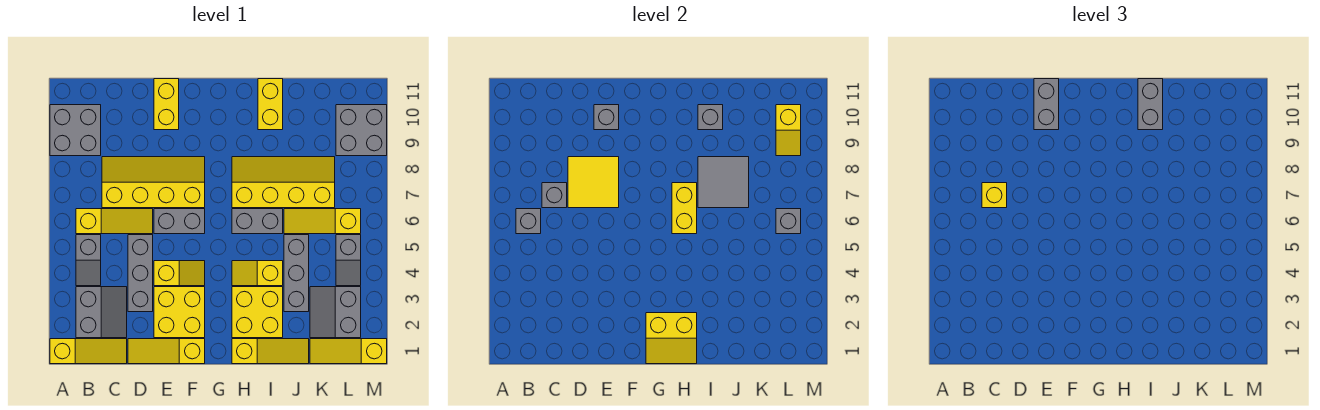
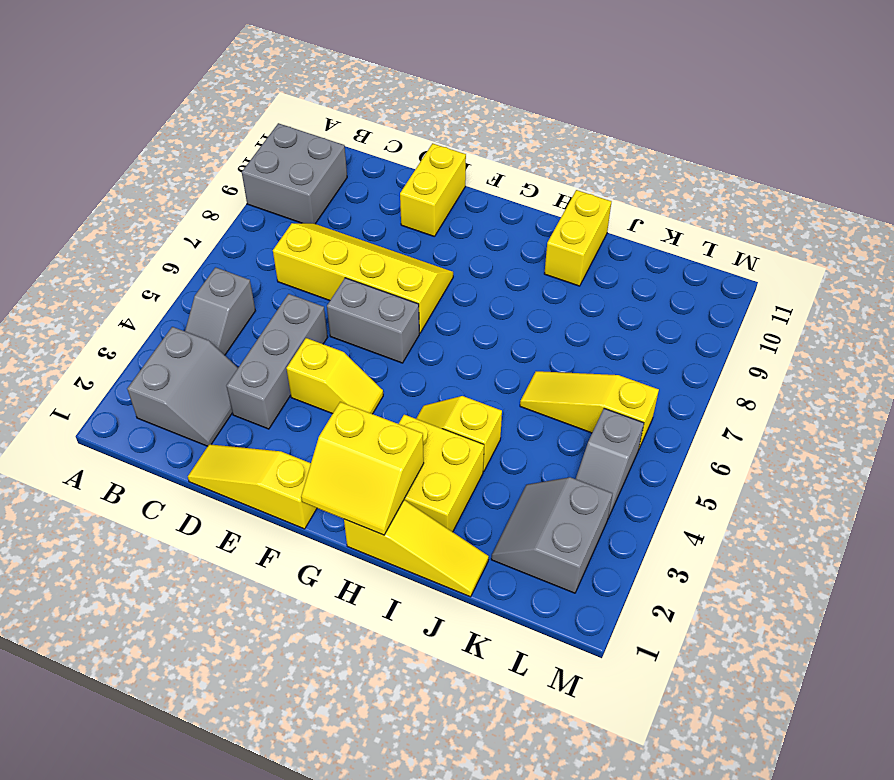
none -> yellow slope A1:C1 level 1 top A
none -> yellow slope B6:D6 level 1 top B
none -> yellow brick E2:F3 level 1
none -> grey brick H6:I6 level 1

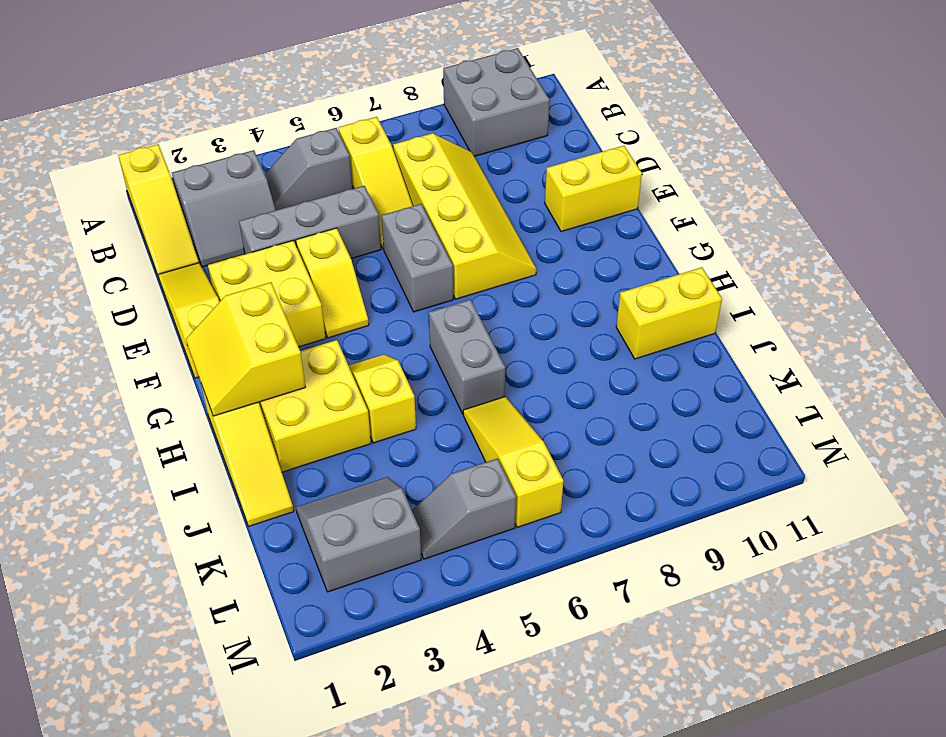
none -> yellow slope H7:K8 level 1 top 7
none -> grey brick J3:J5 level 1
none -> yellow slope K1:M1 level 1 top M
none -> grey brick L9:M10 level 1

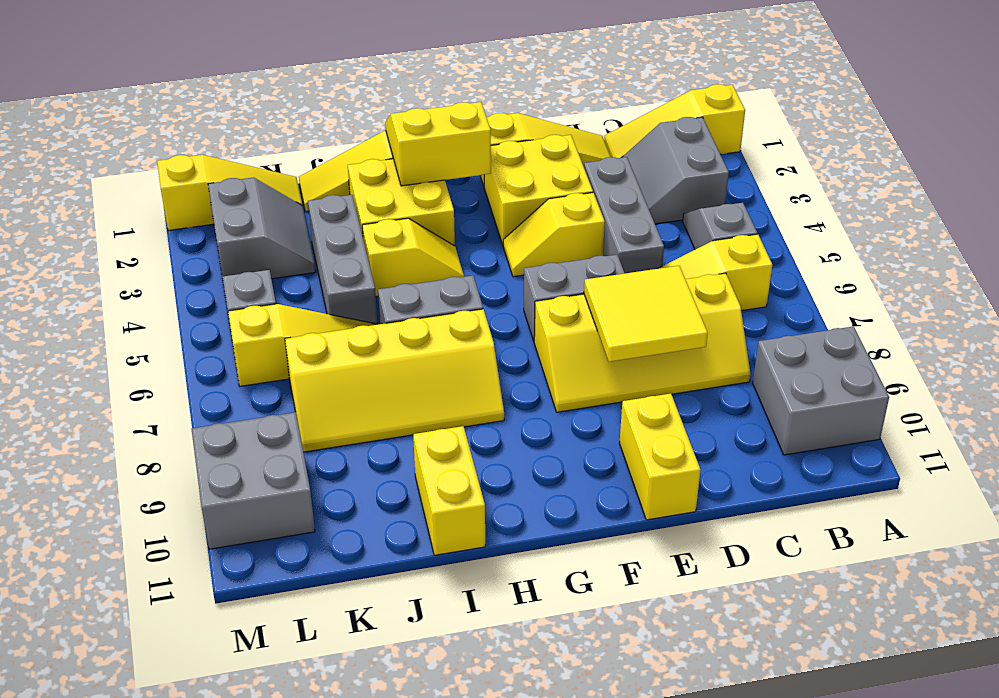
none -> grey brick B6 level 2
none -> grey brick C7 level 2
none -> grey brick E10 level 2
none -> yellow brick H6:H7 level 2

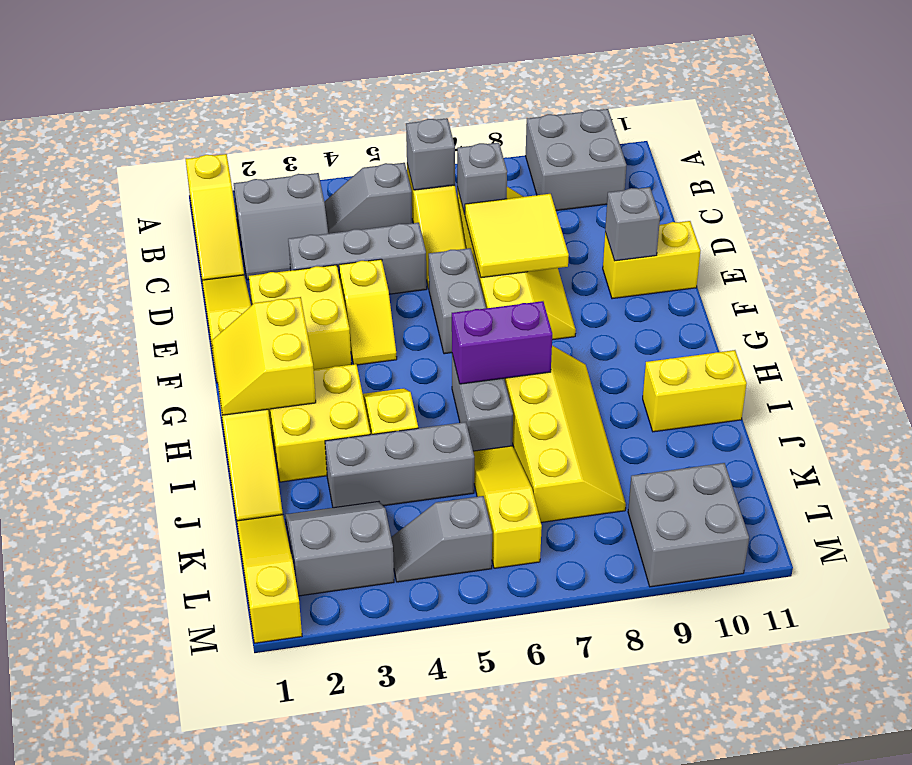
purple brick H6:H7 level 2 -> yellow brick H6:H7 level 2
none -> grey tile I7:J8 level 2
none -> grey brick I10 level 2
none -> grey brick L6 level 2
none -> yellow slope L9:L10 level 2 top 10

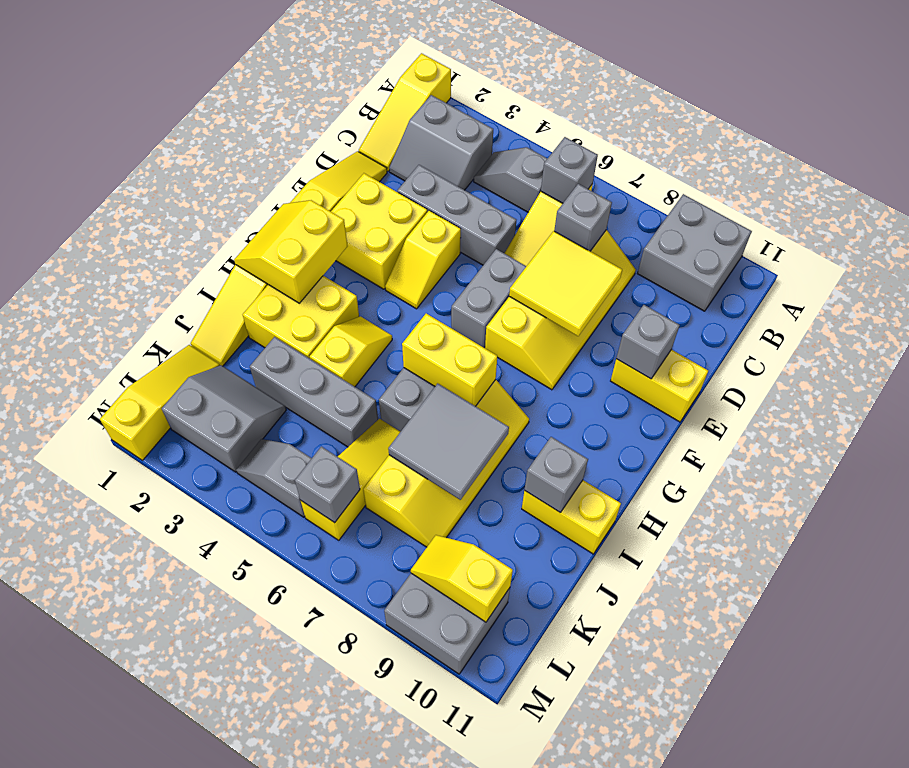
none -> yellow brick C7 level 3
none -> grey brick E10:E11 level 3
none -> grey brick I10:I11 level 3

